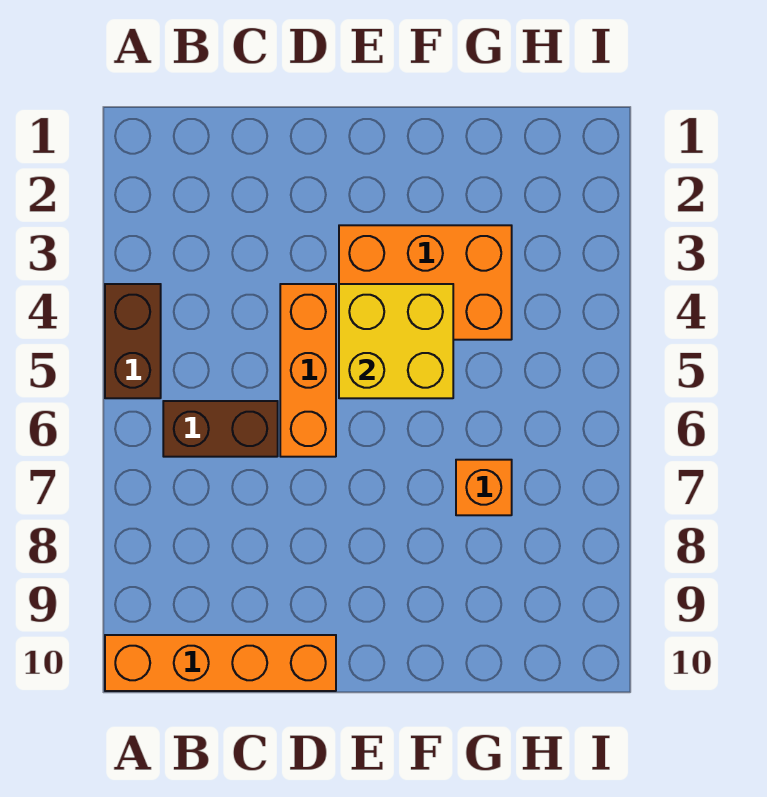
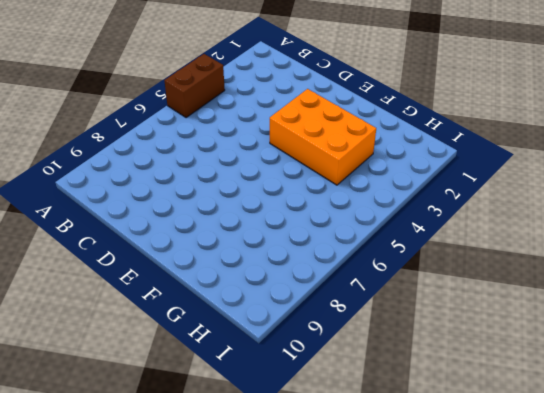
none -> orange brick A10:D10 level 1
none -> brown brick B6:C6 level 1

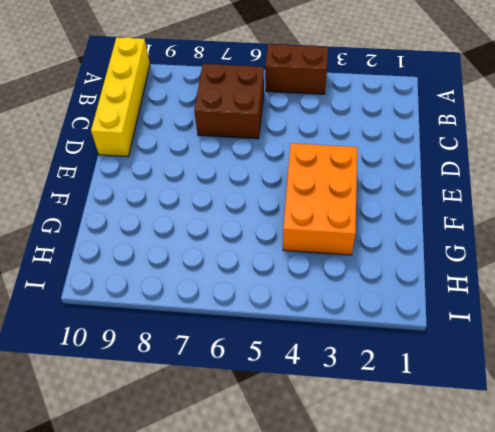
yellow brick A10:D10 level 1 -> orange brick A10:D10 level 1
brown brick B6:C7 level 1 -> brown brick B6:C6 level 1
none -> orange brick D4:D6 level 1
none -> orange brick G7 level 1

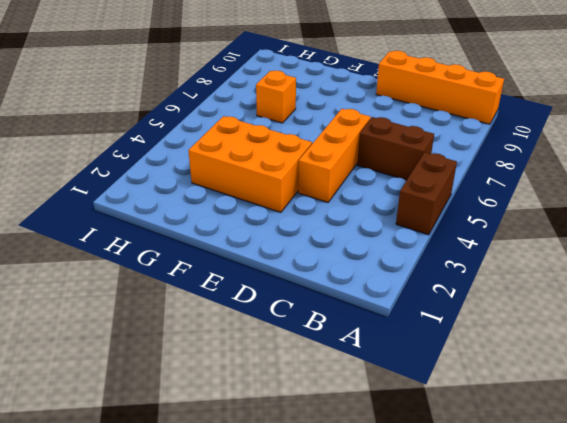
none -> yellow brick E4:F5 level 2

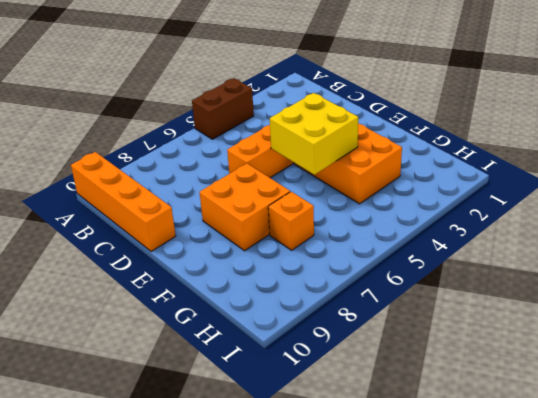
orange brick E7:F8 level 1 -> none
none -> brown brick B6:C6 level 1

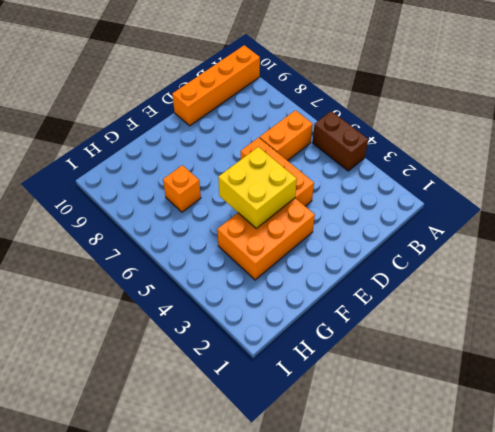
orange brick B6:C6 level 1 -> brown brick B6:C6 level 1

